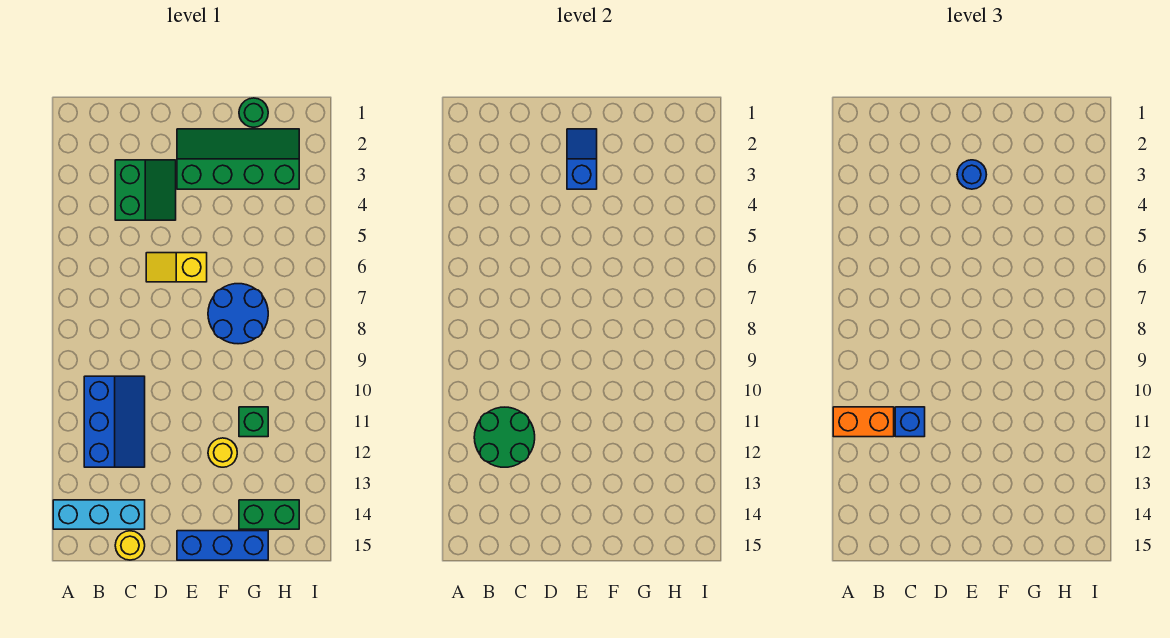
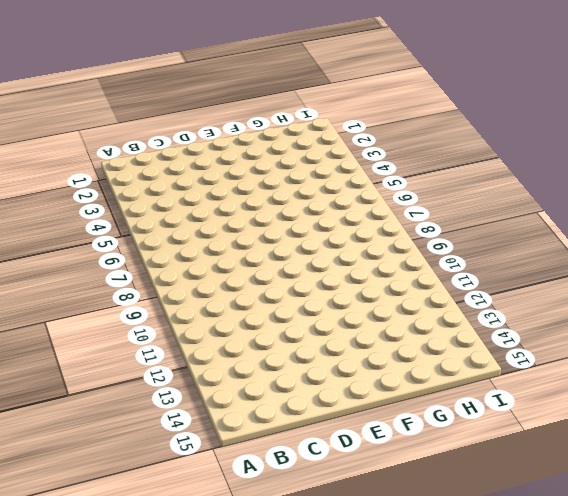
none -> cyan brick A14:C14 level 1
none -> blue slope B10:C12 level 1 top B
none -> green slope C3:D4 level 1 top C

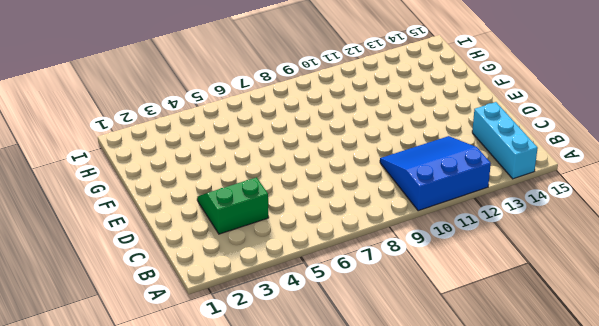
blue slope A10:C12 level 1 top A -> blue slope B10:C12 level 1 top B
none -> yellow round brick C15 level 1
none -> yellow slope D6:E6 level 1 top E
none -> green slope E2:H3 level 1 top 3

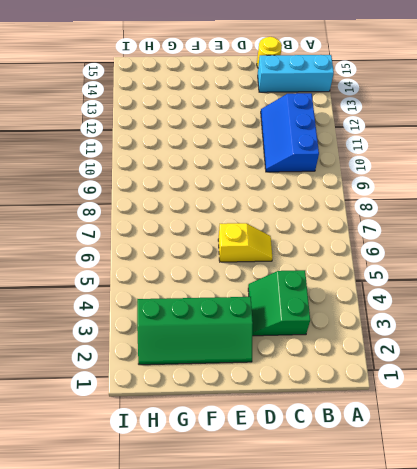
none -> blue brick E15:G15 level 1
none -> blue round brick F7:G8 level 1
none -> yellow round brick F12 level 1

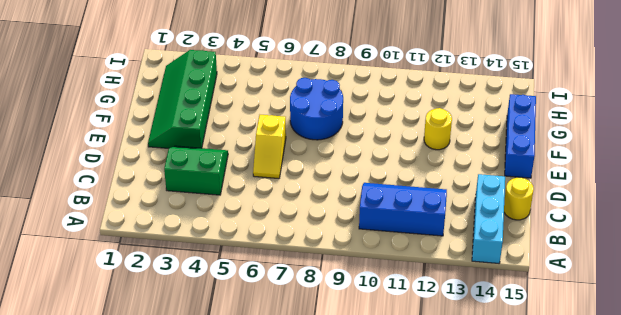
none -> green round brick G1 level 1
none -> green brick G11 level 1
none -> green brick G14:H14 level 1

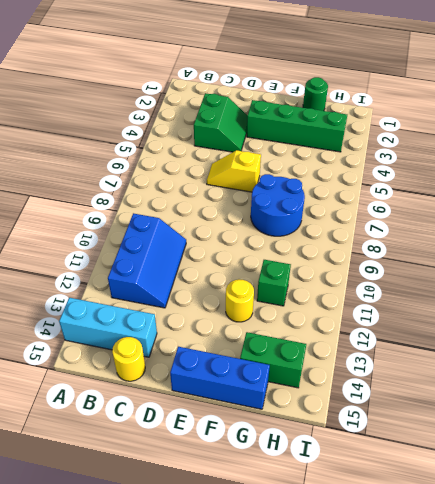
none -> green round brick B11:C12 level 2
none -> blue slope E2:E3 level 2 top 3
none -> orange brick A11:B11 level 3

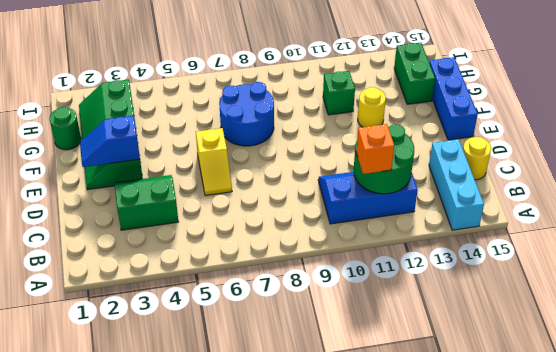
orange brick B11 level 3 -> orange brick A11:B11 level 3
none -> blue brick C11 level 3
none -> blue round brick E3 level 3

